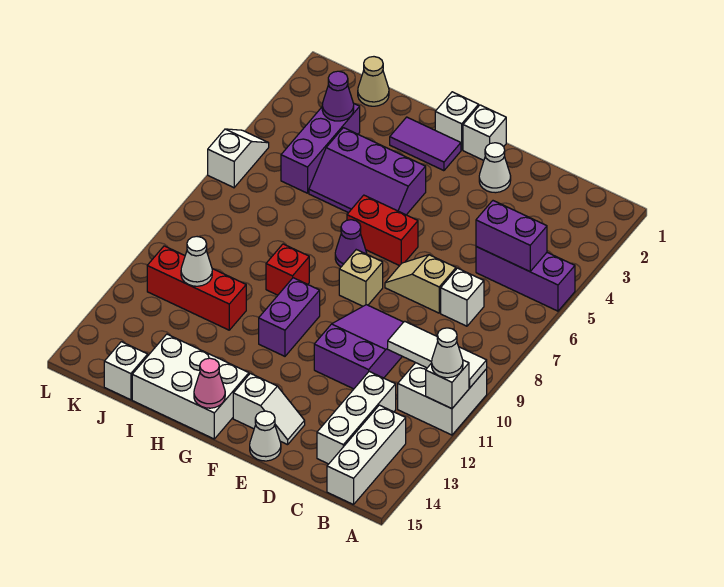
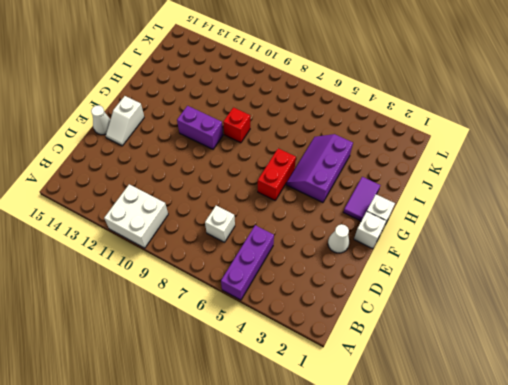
none -> white brick B13:B15 level 1
none -> white brick C12:C14 level 1
none -> tan slope D7:E7 level 1 top D
none -> purple slope D9:E11 level 1 top 11

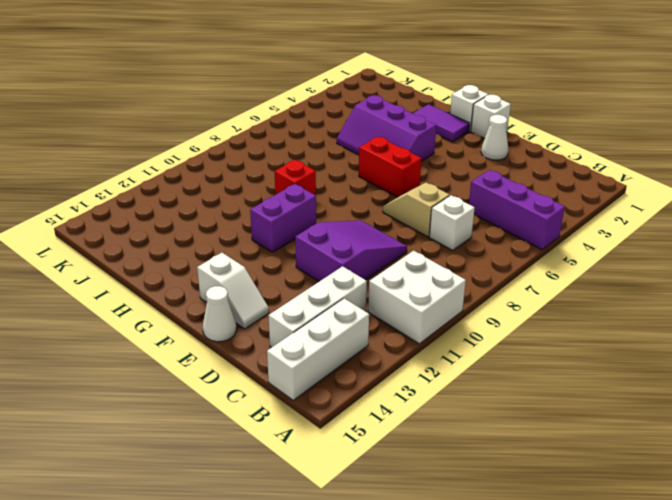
none -> tan brick F8 level 1
none -> purple cone G7 level 1
none -> white brick G14:I15 level 1
none -> red brick I11:K11 level 1

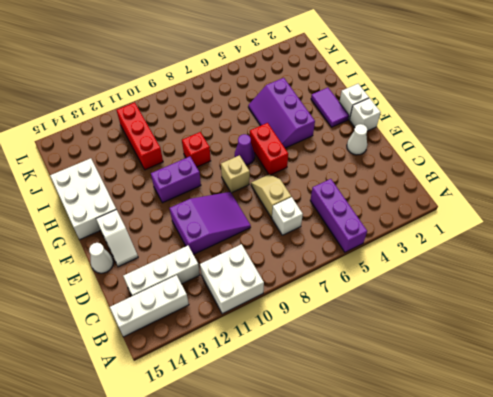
none -> tan cone J1 level 1
none -> purple brick J3:J5 level 1
none -> white brick J15 level 1
none -> white slope L5:L6 level 1 top 6

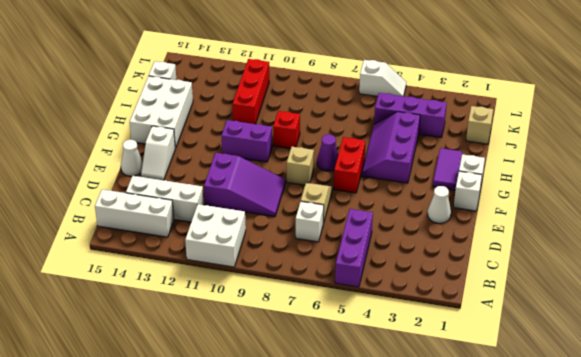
tan brick J1 level 1 -> tan cone J1 level 1
none -> white tile A10:C10 level 2
none -> white brick A11 level 2
none -> purple brick B5:C5 level 2
none -> pink cone G15 level 2

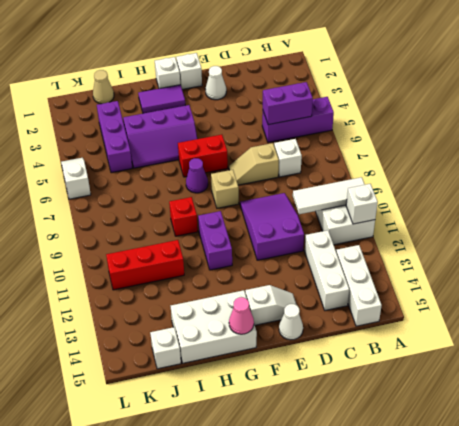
none -> purple cone J3 level 2
none -> white cone J11 level 2
none -> white cone A11 level 3

